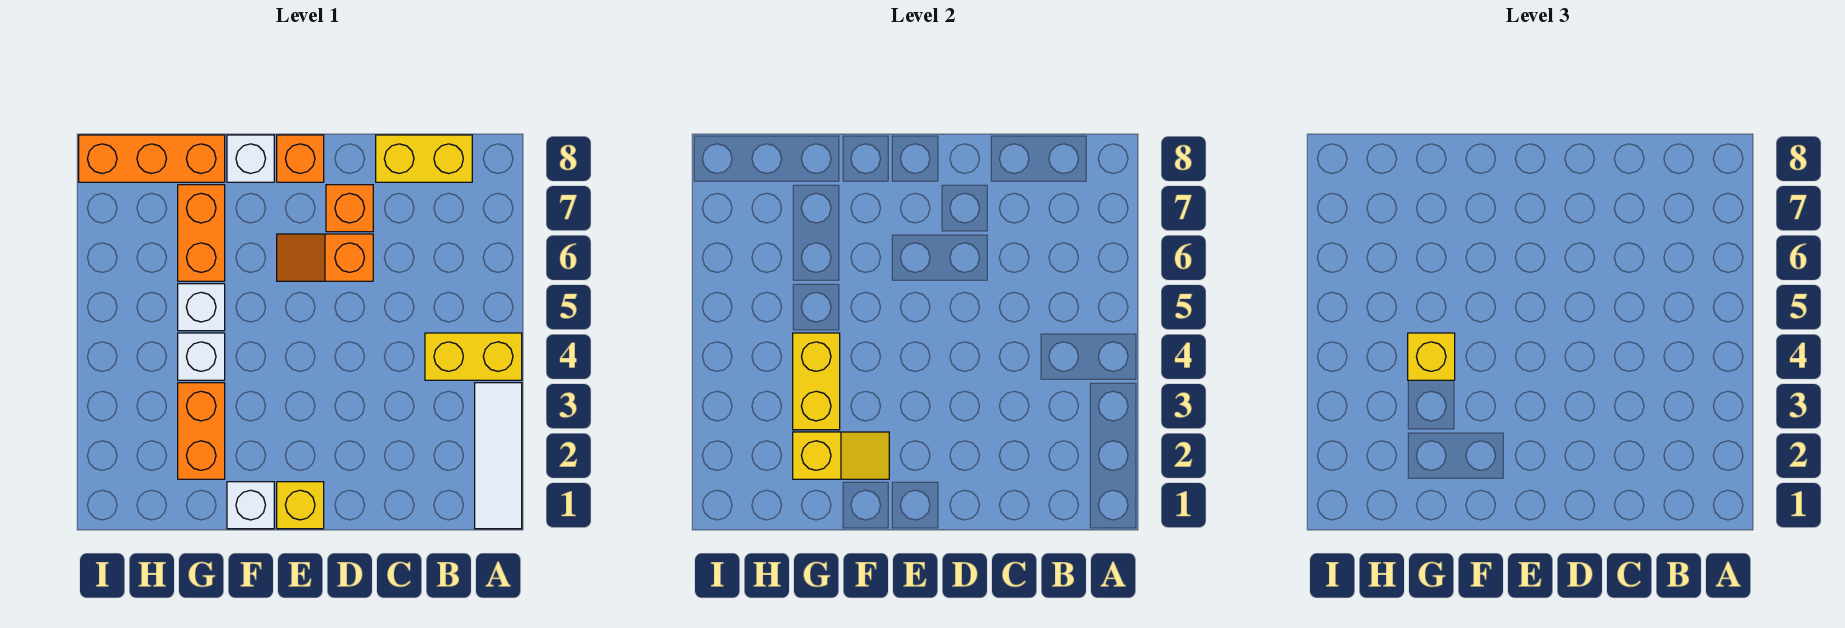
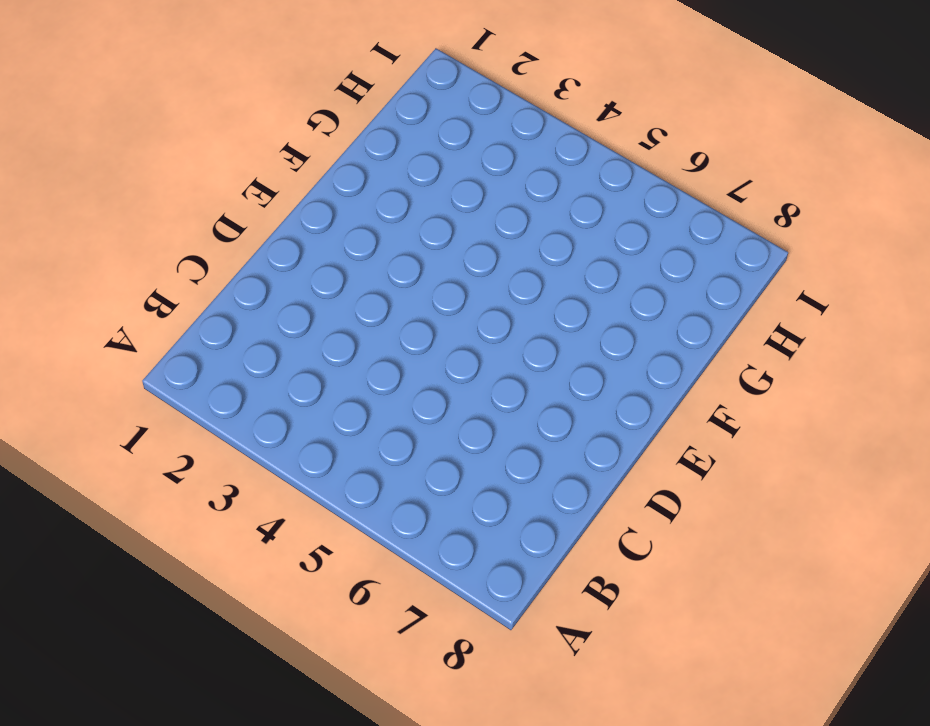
none -> white tile A1:A3 level 1
none -> yellow brick A4:B4 level 1
none -> yellow brick B8:C8 level 1

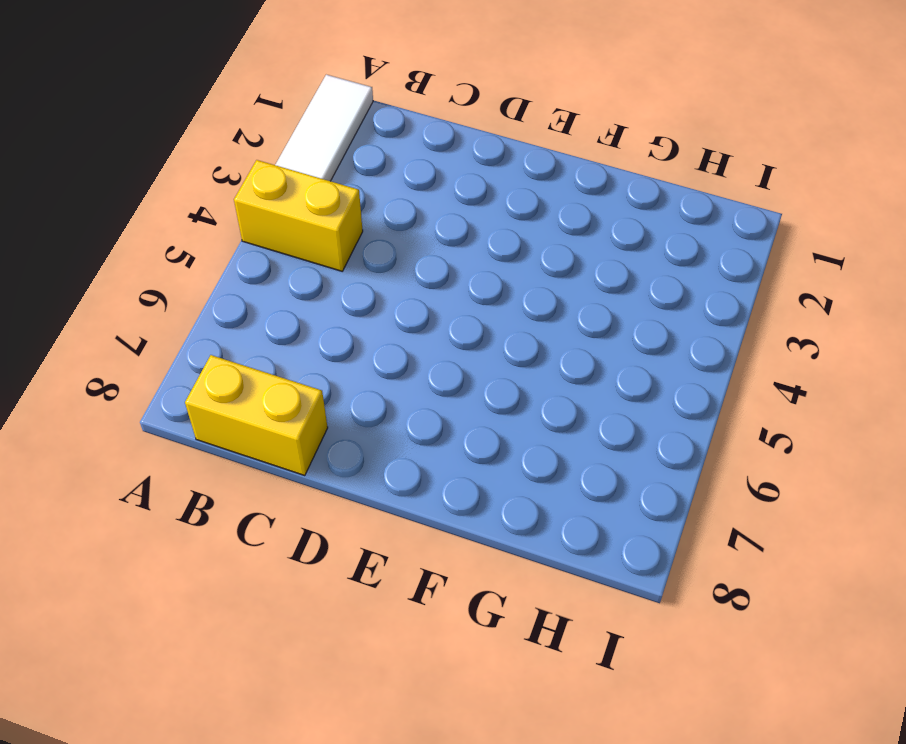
none -> orange slope D6:E6 level 1 top D
none -> orange brick D7 level 1
none -> yellow brick E1 level 1

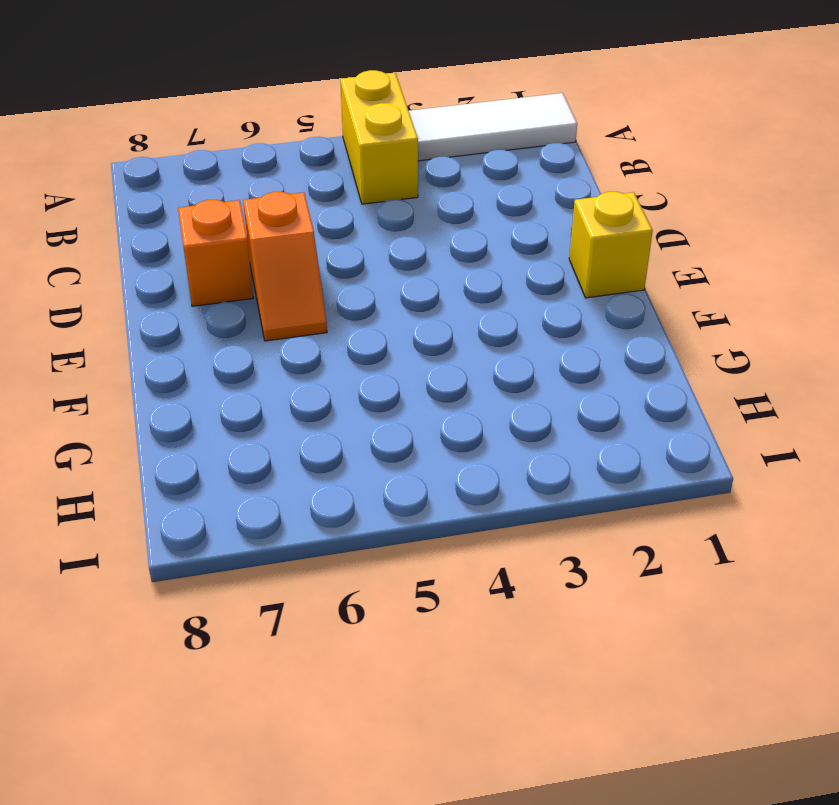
none -> yellow brick B8:C8 level 1
none -> orange brick E8 level 1
none -> white brick F1 level 1

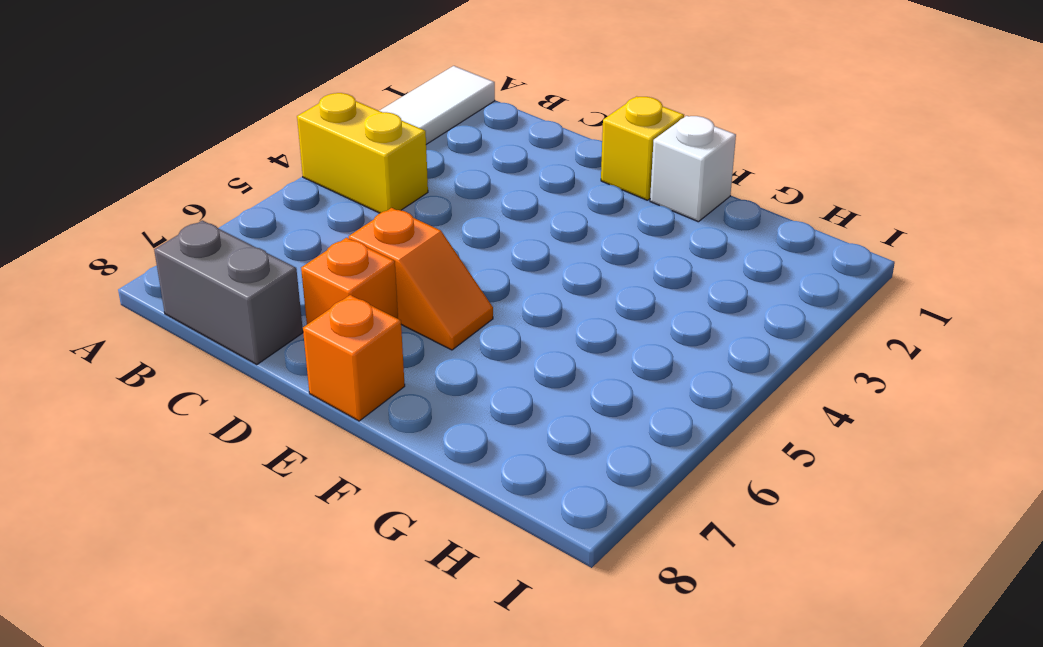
grey brick B8:C8 level 1 -> yellow brick B8:C8 level 1
none -> white brick F8 level 1
none -> orange brick G2:G3 level 1
none -> white brick G4 level 1

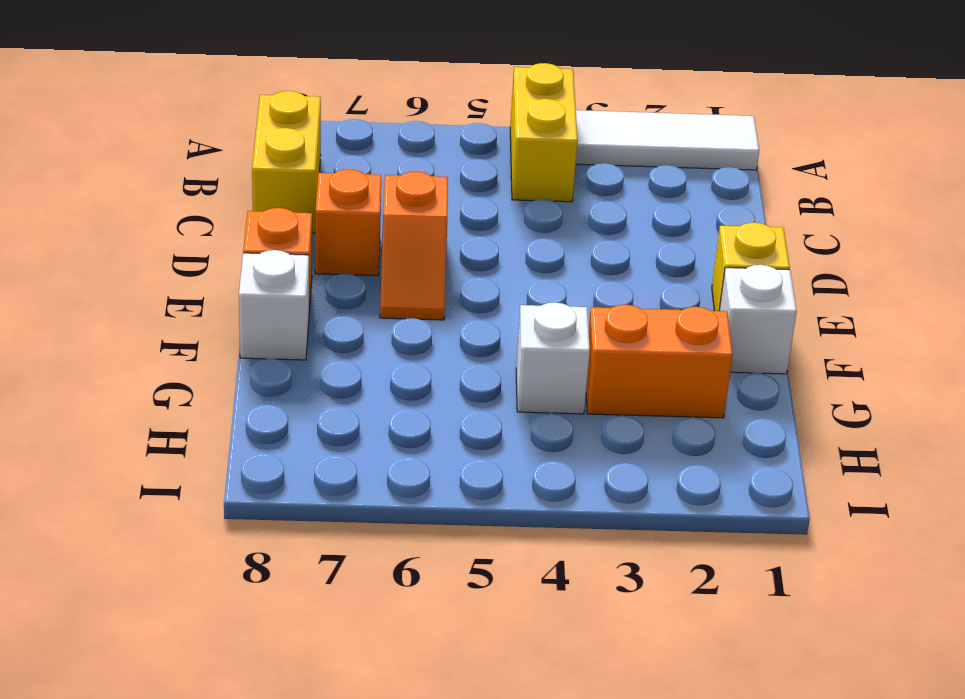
none -> white brick G5 level 1
none -> orange brick G6:G7 level 1
none -> orange brick G8:I8 level 1

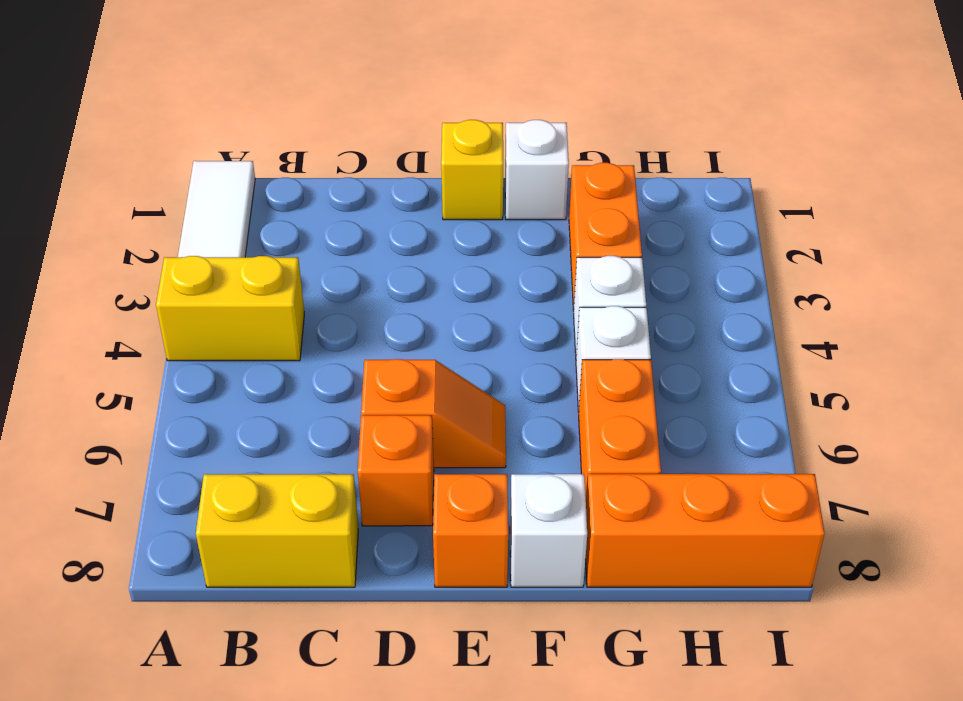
none -> yellow slope F2:G2 level 2 top G
none -> yellow brick G3:G4 level 2
none -> yellow brick G4 level 3

